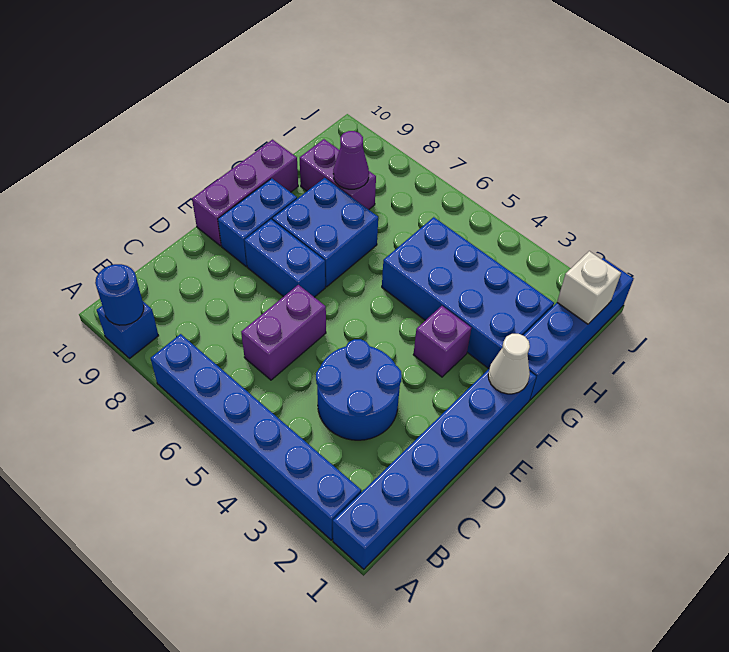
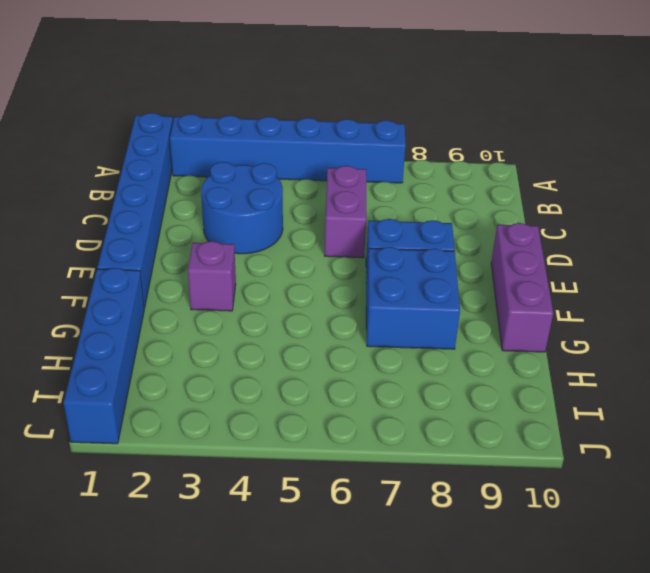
none -> blue brick A9 level 1
none -> blue brick E9:F9 level 1
none -> blue brick G2:H5 level 1

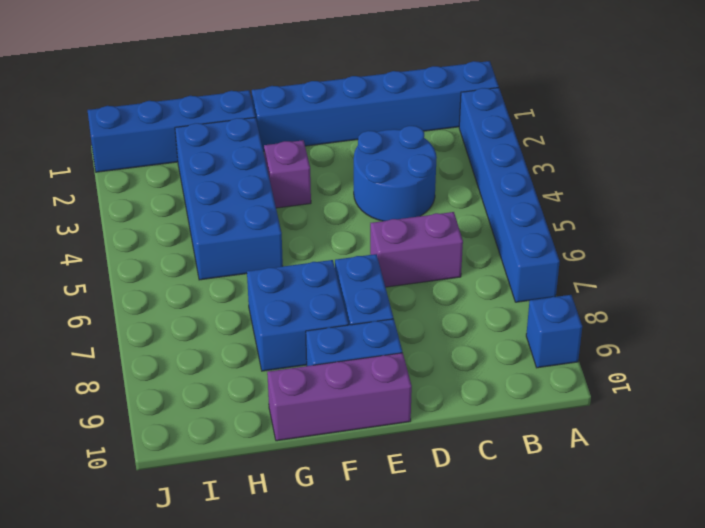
none -> purple brick H8:H9 level 1
none -> blue round brick A9 level 2
none -> white cone F1 level 2

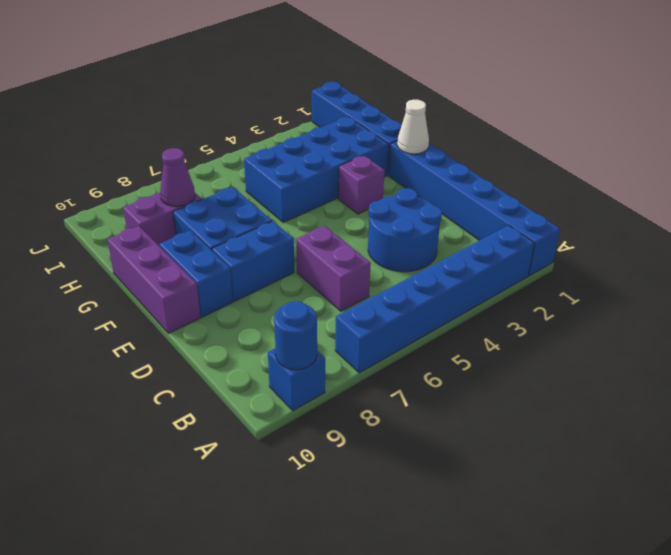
none -> white brick I1 level 2

